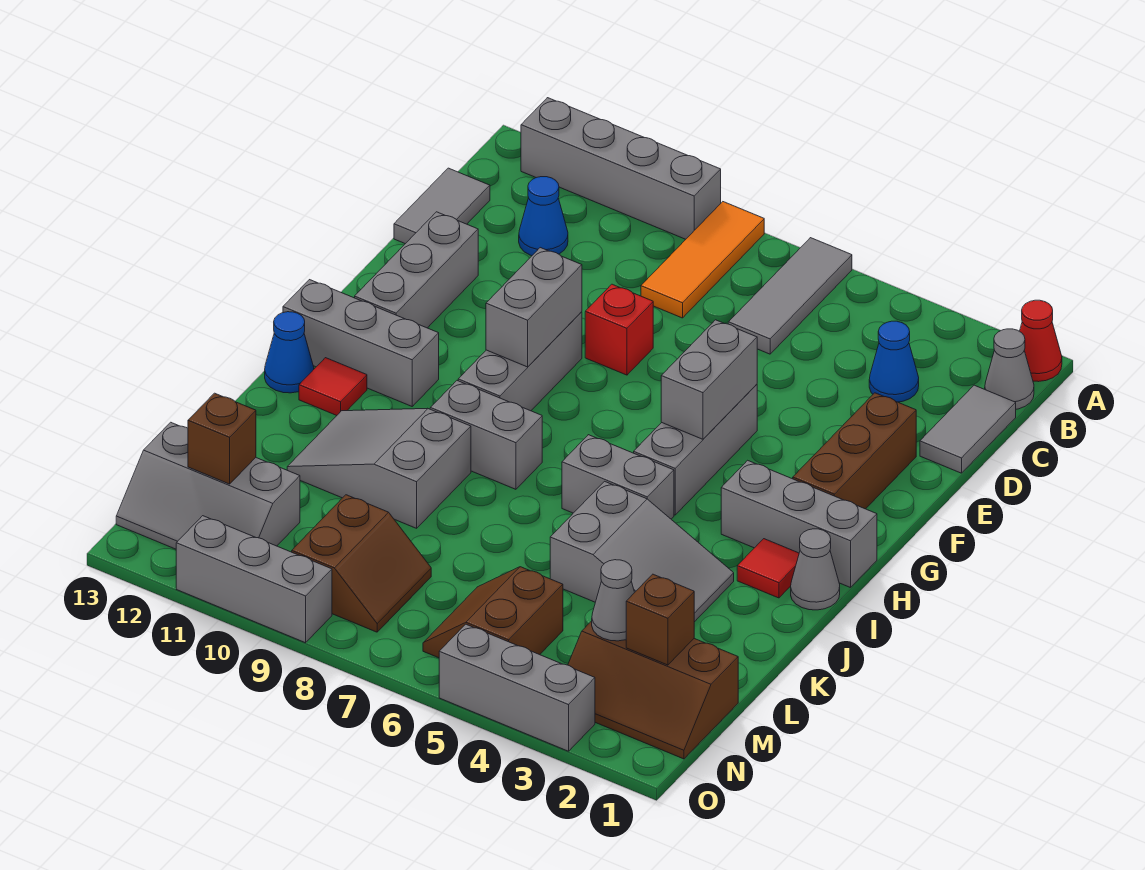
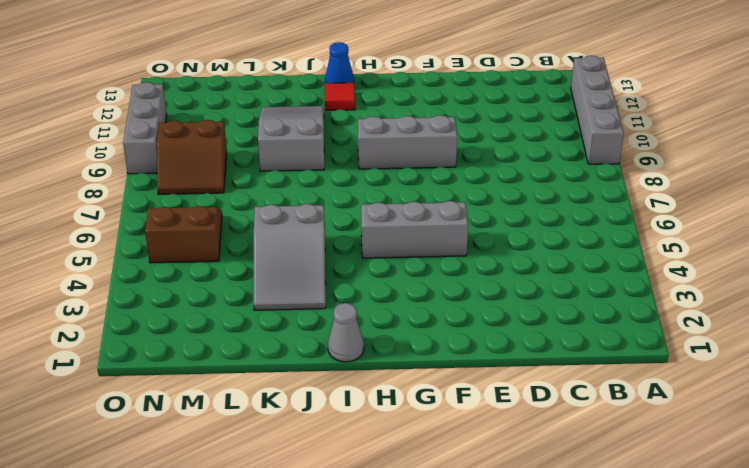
none -> red cone A1 level 1
none -> grey tile A6:C6 level 1
none -> orange tile A8:C8 level 1
none -> grey cone B1 level 1

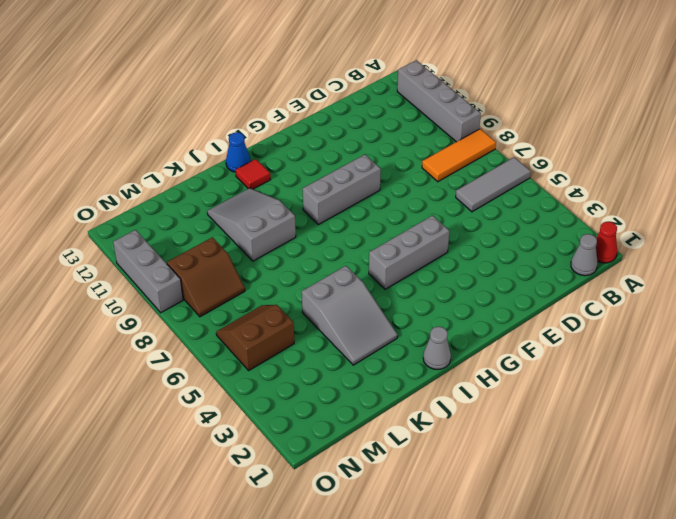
none -> grey tile C1:D1 level 1
none -> blue cone C3 level 1
none -> blue cone C11 level 1
none -> grey tile C13:D13 level 1

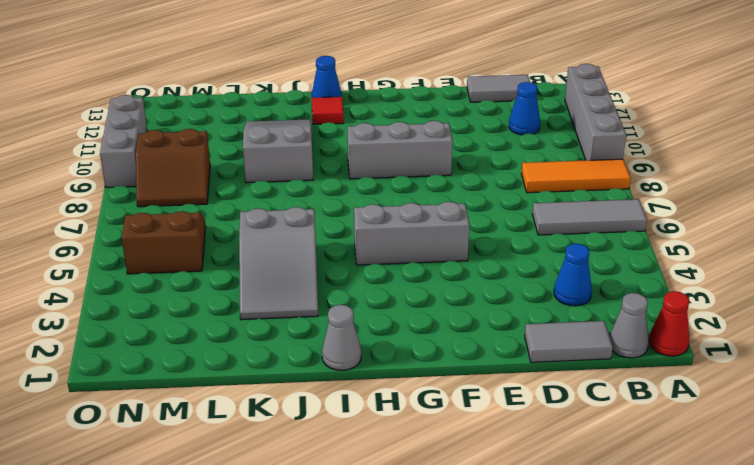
none -> brown brick E2:G2 level 1
none -> red brick E8 level 1
none -> grey brick E12:G12 level 1
none -> grey brick H1:H3 level 1

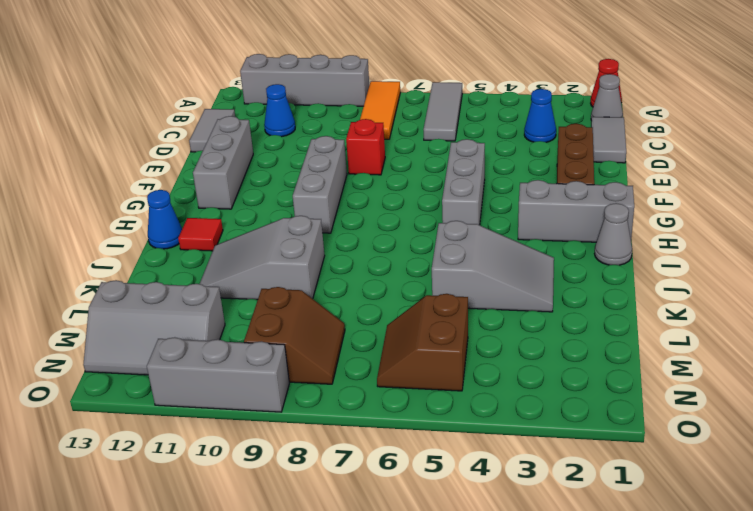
none -> grey brick H11:H13 level 1
none -> red tile I2 level 1
none -> grey brick I5:I6 level 1
none -> grey brick I8:I9 level 1

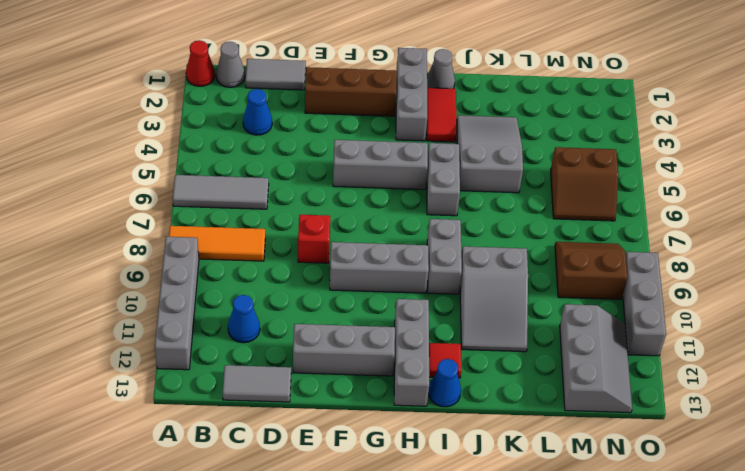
red tile I2:I3 level 1 -> red tile I2 level 1
none -> brown slope M1:N3 level 1 top M
none -> grey brick O3:O5 level 1
none -> grey brick F5:G5 level 2
none -> grey brick F9:G9 level 2

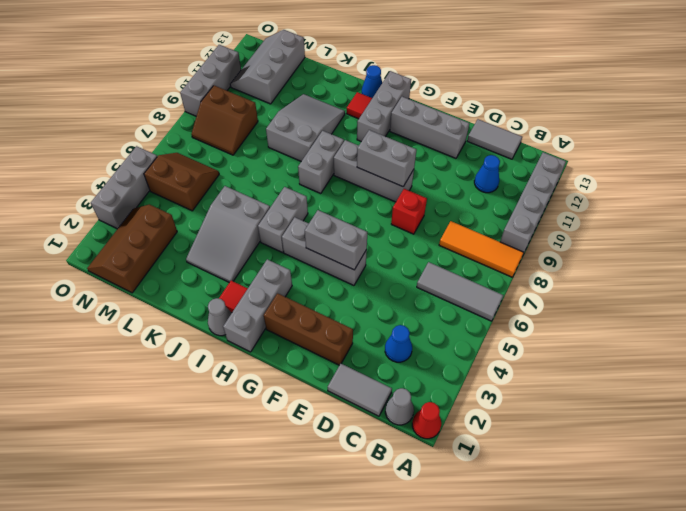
none -> brown brick M2 level 2
none -> grey cone M3 level 2
none -> brown brick M12 level 2

